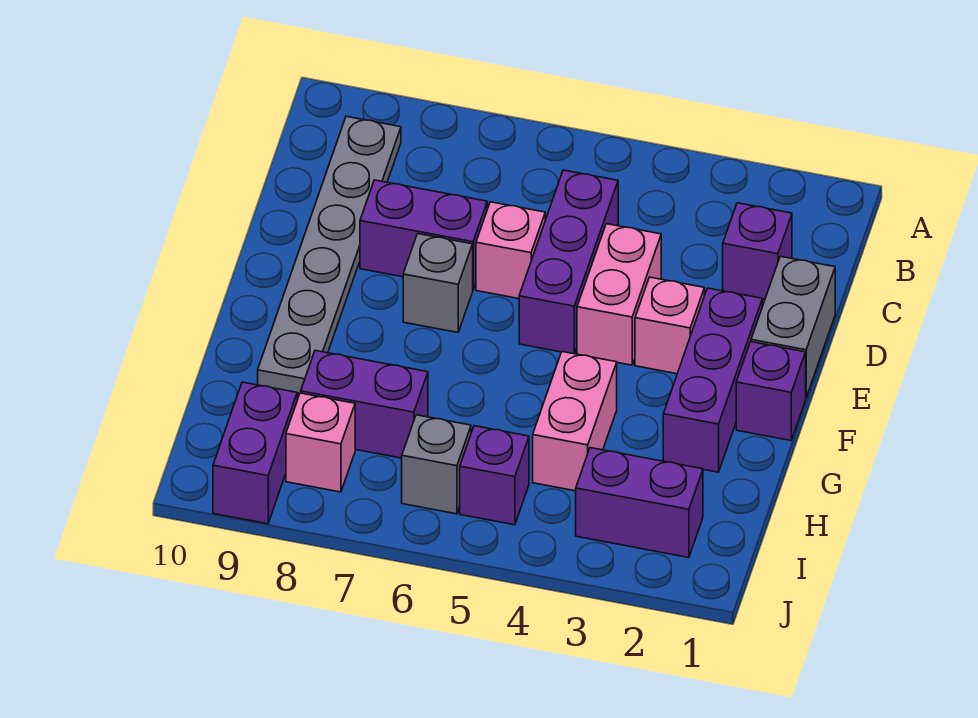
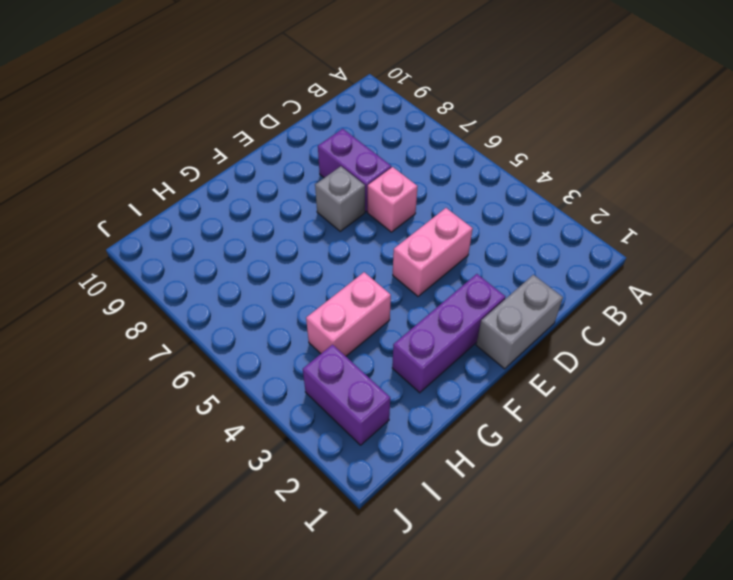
none -> grey plate B9:G9 level 1
none -> purple brick C2 level 1
none -> purple brick C5:E5 level 1

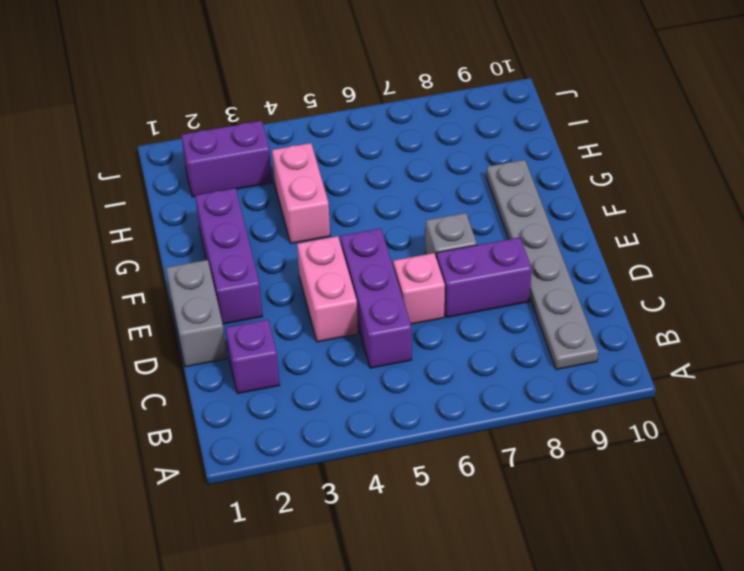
none -> pink brick E3 level 1
none -> purple brick F1 level 1
none -> purple brick H7:H8 level 1

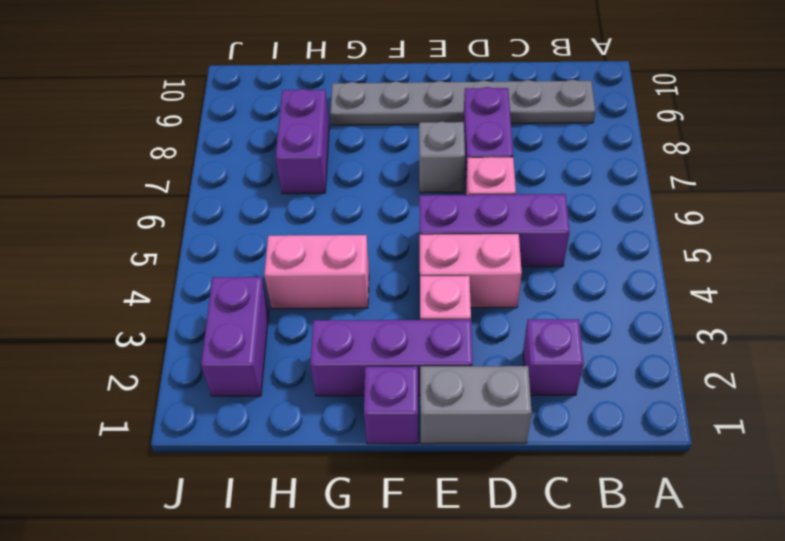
none -> purple brick I5 level 1
none -> grey brick I6 level 1
none -> pink brick I8 level 1

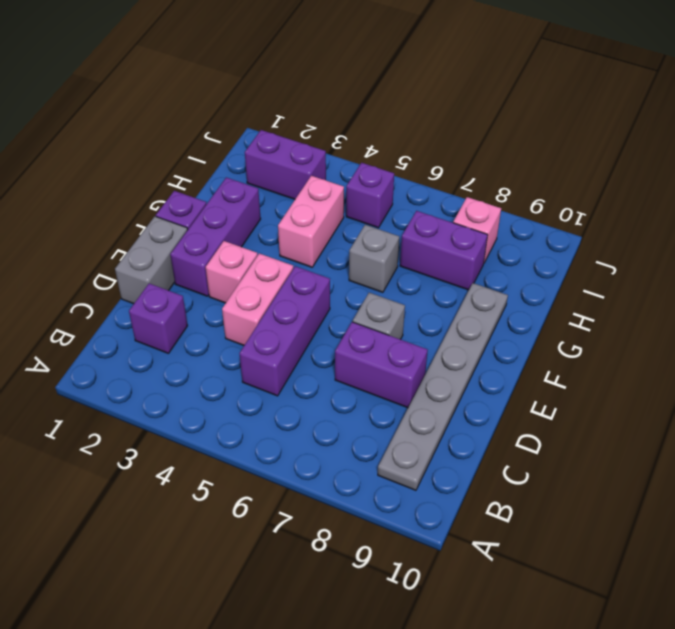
grey brick G6 level 1 -> grey brick I6 level 1
none -> pink brick D6 level 1
none -> purple brick I9:J9 level 1

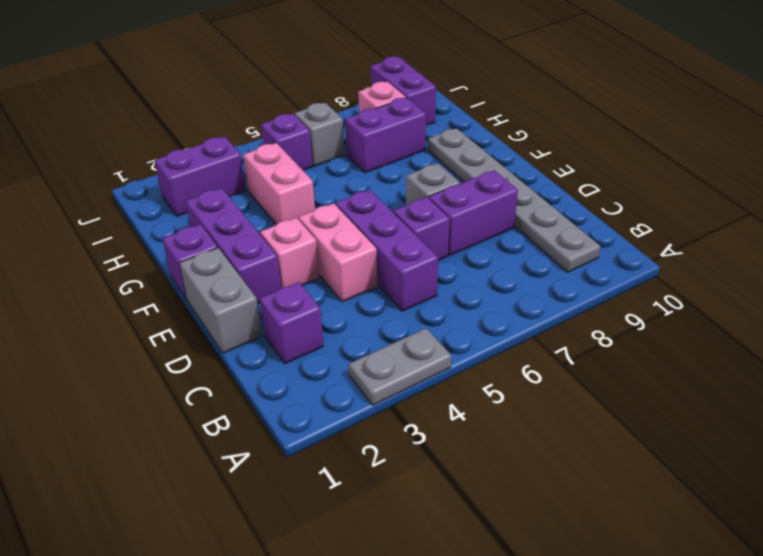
grey plate A3:A4 level 1 -> none
purple brick D6 level 1 -> pink brick D6 level 1

